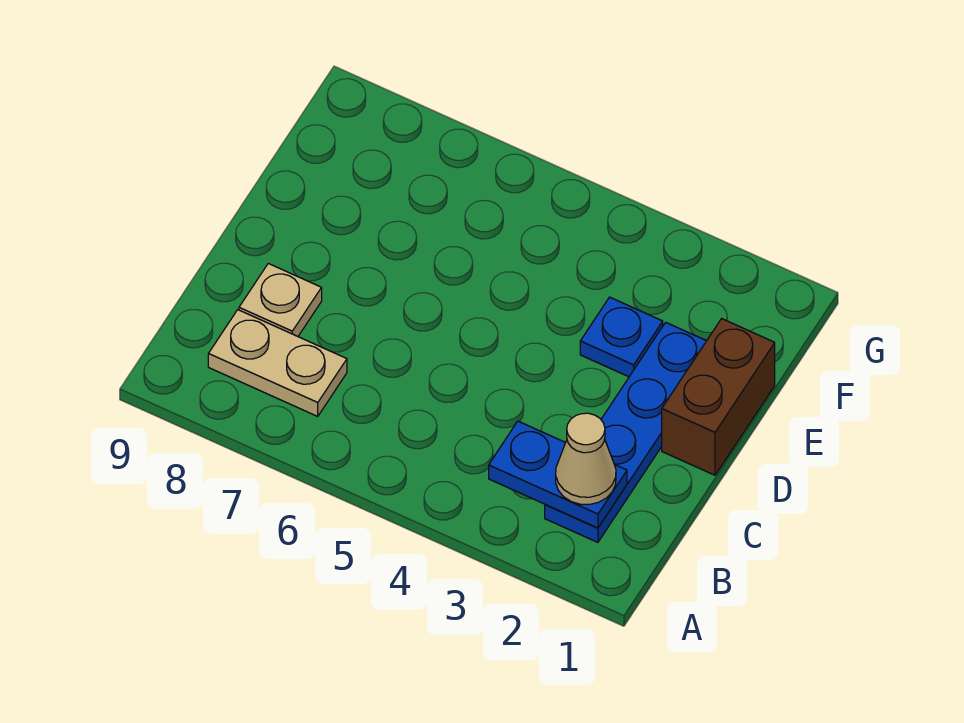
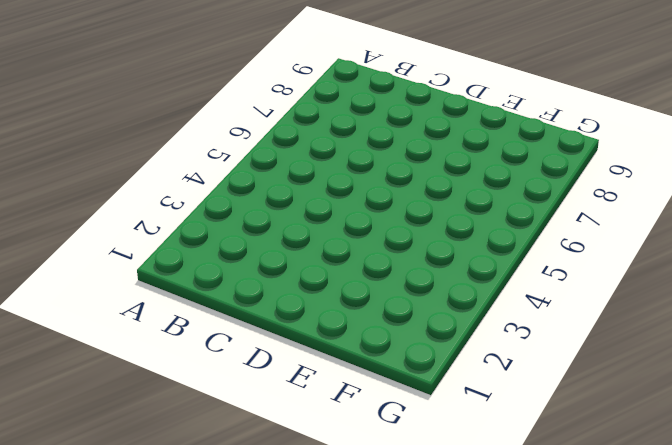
none -> blue plate B2:E2 level 1
none -> tan plate B7:B8 level 1

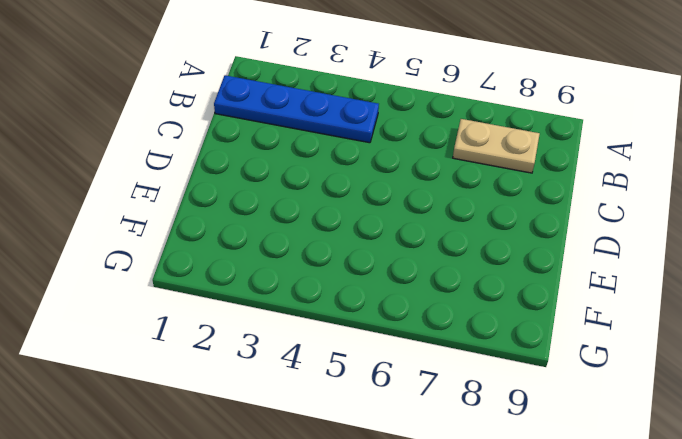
blue plate B1:B4 level 1 -> blue plate B2:E2 level 1
none -> tan plate C8 level 1
none -> brown brick D1:E1 level 1

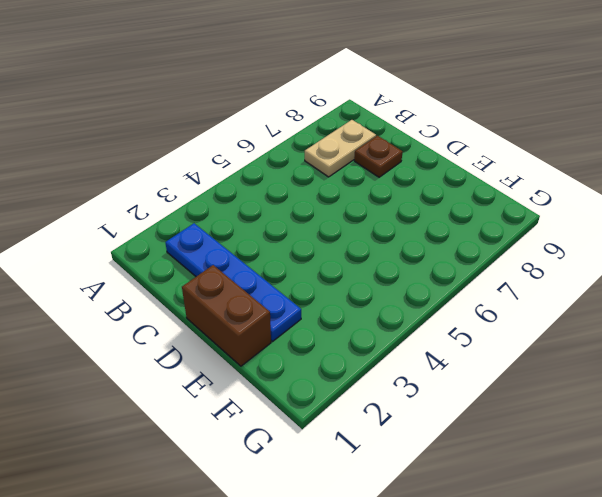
brown plate C8 level 1 -> tan plate C8 level 1
none -> blue plate E3 level 1
none -> blue plate B2:B3 level 2

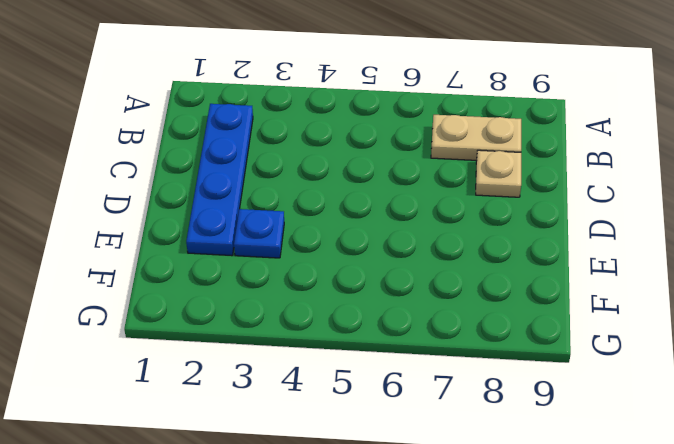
none -> brown brick D1:E1 level 1
none -> blue plate B2:B3 level 2

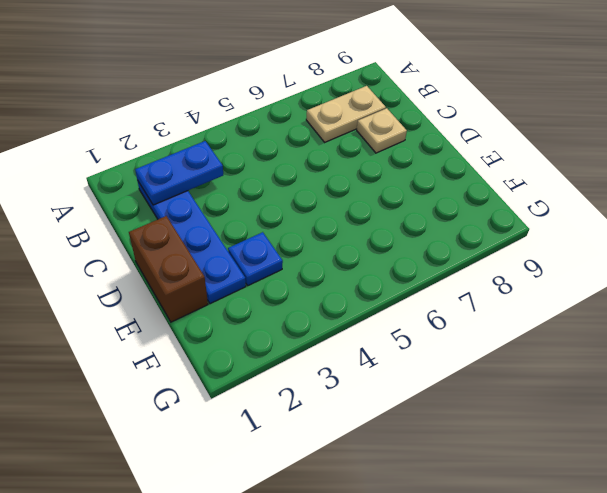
none -> tan cone B2 level 3

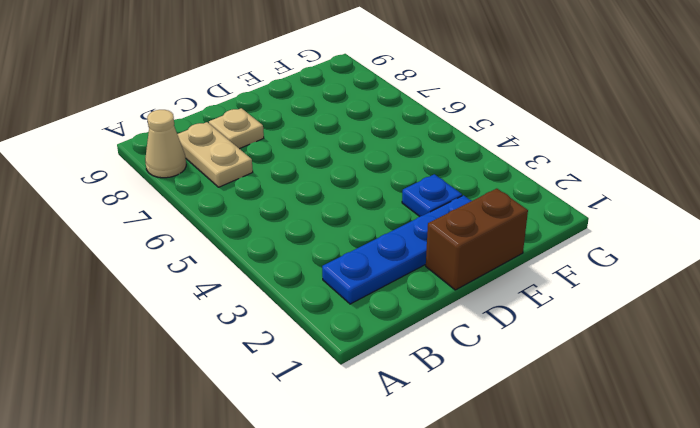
tan cone A8 level 1 -> tan cone B2 level 3
none -> blue plate B2:B3 level 2

